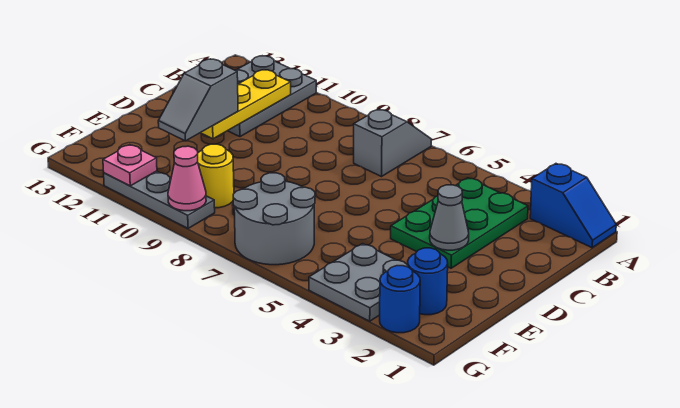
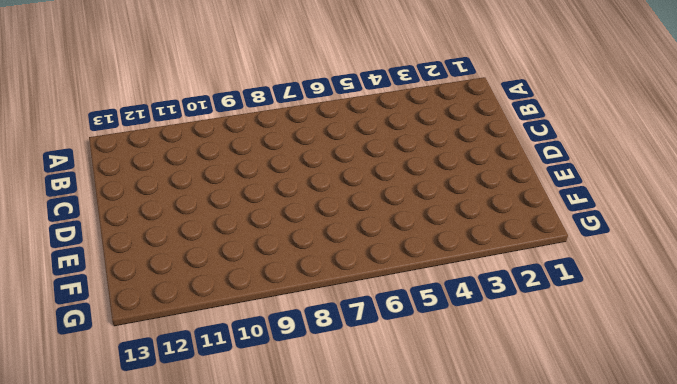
none -> blue slope A1:A2 level 1 top 2
none -> grey slope A7:B7 level 1 top B
none -> grey plate A11:C12 level 1

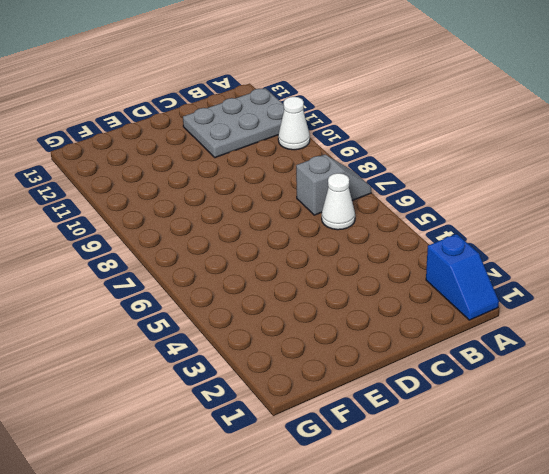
white cone A10 level 1 -> none
white cone B6 level 1 -> none
none -> green plate B3:D4 level 1
none -> blue round brick F2 level 1
none -> grey plate F3:G4 level 1

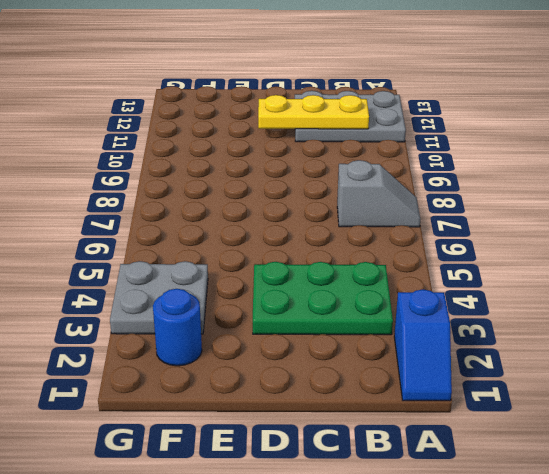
none -> grey round brick F6:G7 level 1
none -> yellow round brick F9 level 1
none -> blue round brick G2 level 1

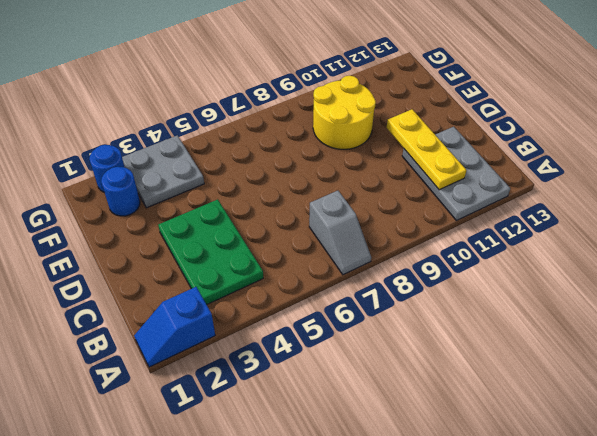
yellow round brick E9:F10 level 1 -> yellow round brick F9 level 1
none -> grey round brick F6:G7 level 1
none -> grey plate G9:G11 level 1
none -> grey cone D3 level 2

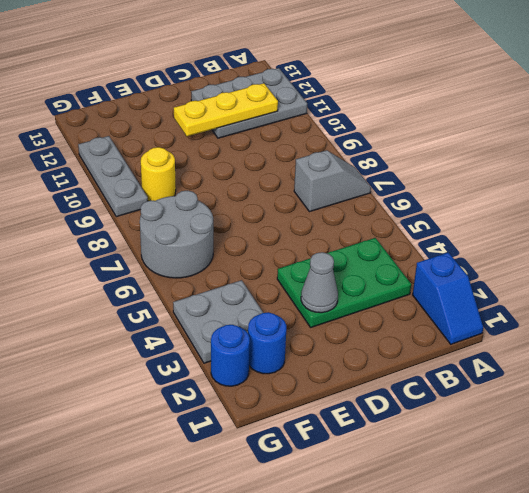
none -> pink cone G9 level 2
none -> pink plate G11 level 2
none -> grey slope D11:E11 level 3 top D

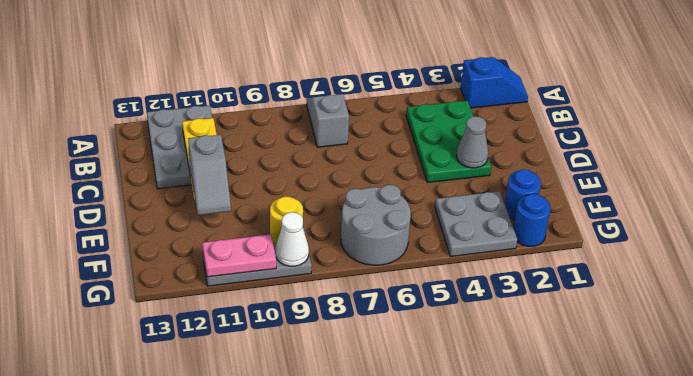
white cone G9 level 2 -> pink cone G9 level 2
pink plate G10:G11 level 2 -> pink plate G11 level 2

